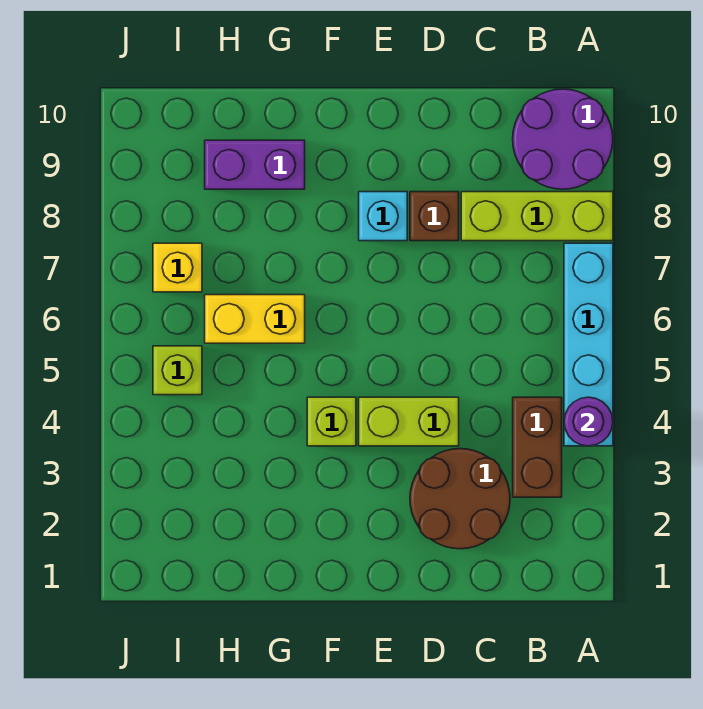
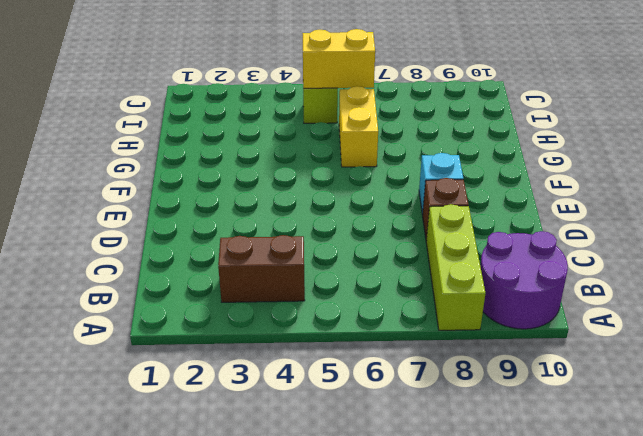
yellow brick I5:I6 level 2 -> none
none -> cyan brick A4:A7 level 1
none -> brown round brick C2:D3 level 1
none -> lime brick D4:E4 level 1

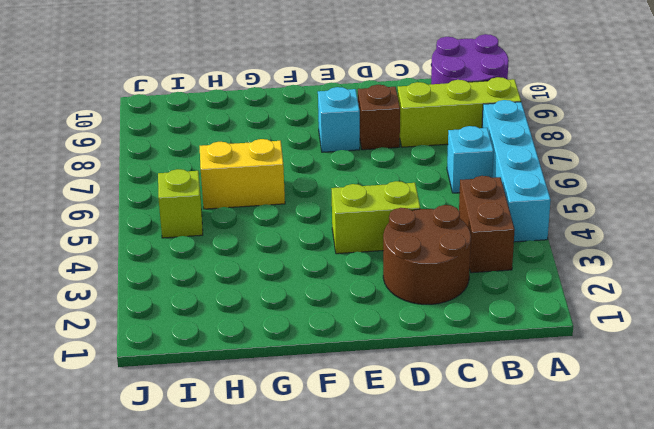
cyan brick B6 level 1 -> none
none -> lime brick F4 level 1
none -> purple brick G9:H9 level 1
none -> yellow brick I7 level 1

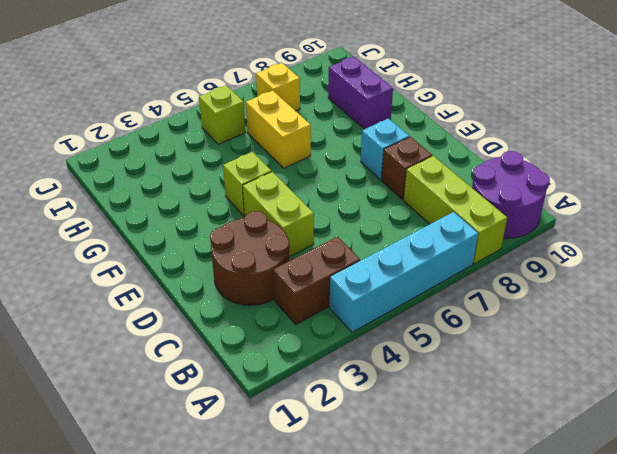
none -> purple round brick A4 level 2

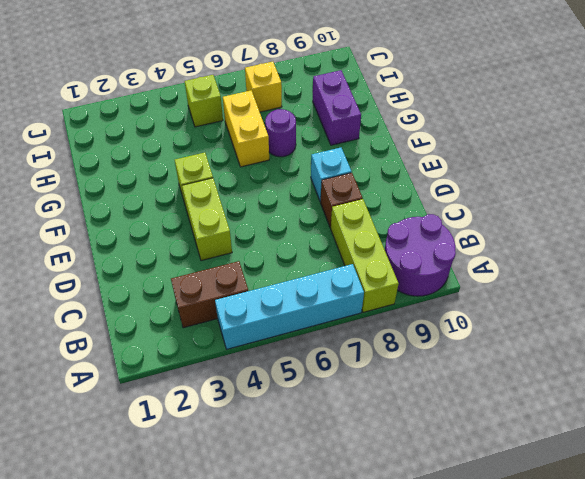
purple round brick G7 level 1 -> purple round brick A4 level 2
none -> brown round brick C2:D3 level 1

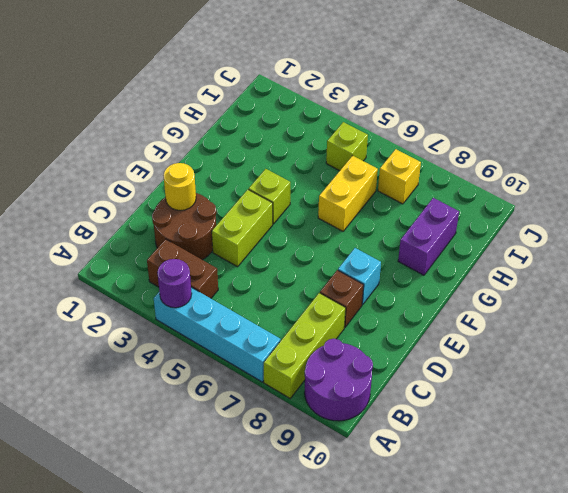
yellow round brick D2 level 2 -> none

